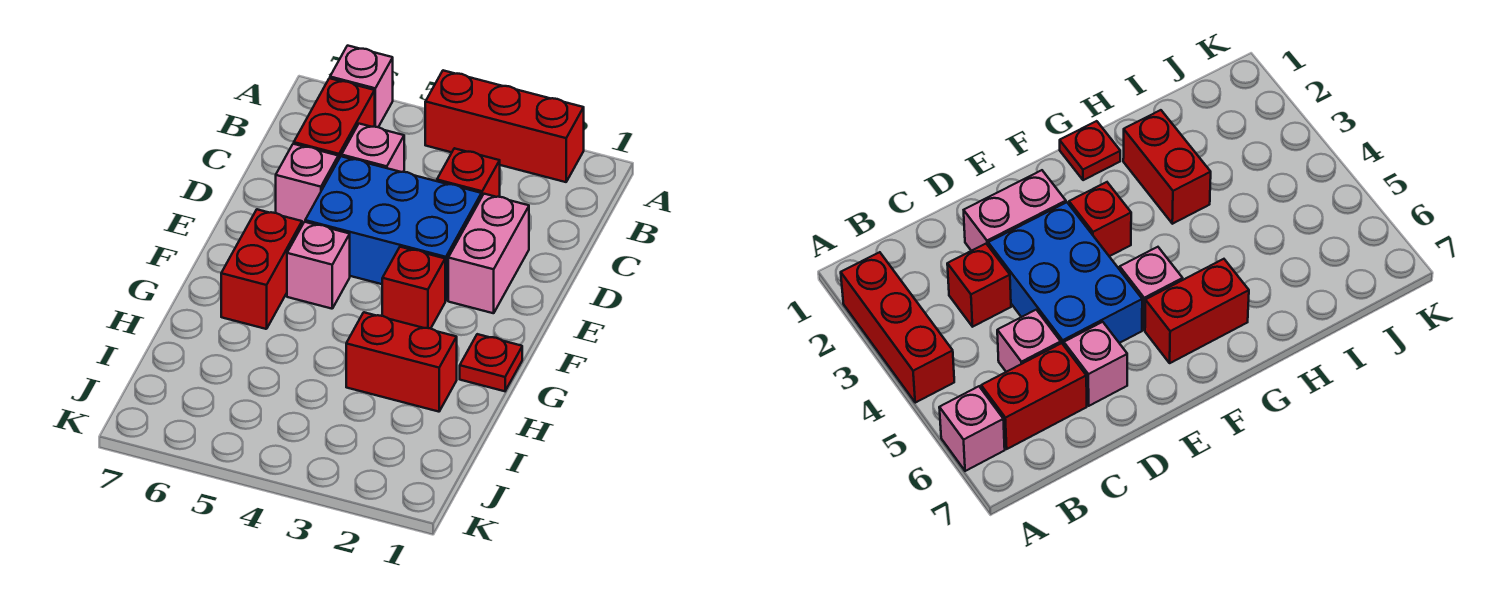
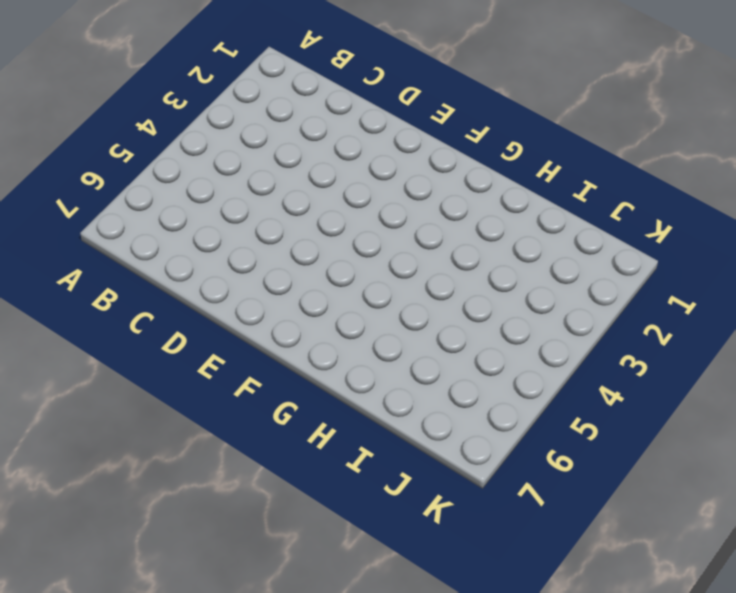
none -> red brick A2:A4 level 1
none -> pink brick A6 level 1
none -> red brick B6:C6 level 1

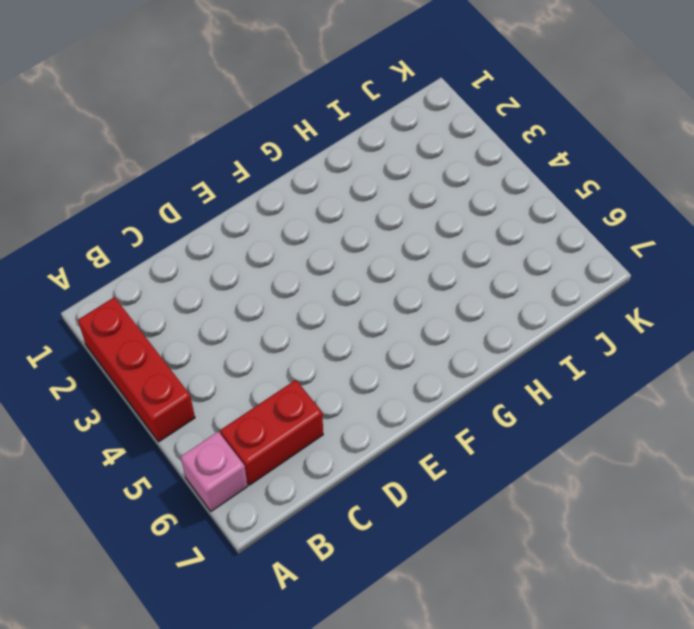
none -> red brick C3 level 1
none -> pink brick C5 level 1
none -> pink brick D2:E2 level 1

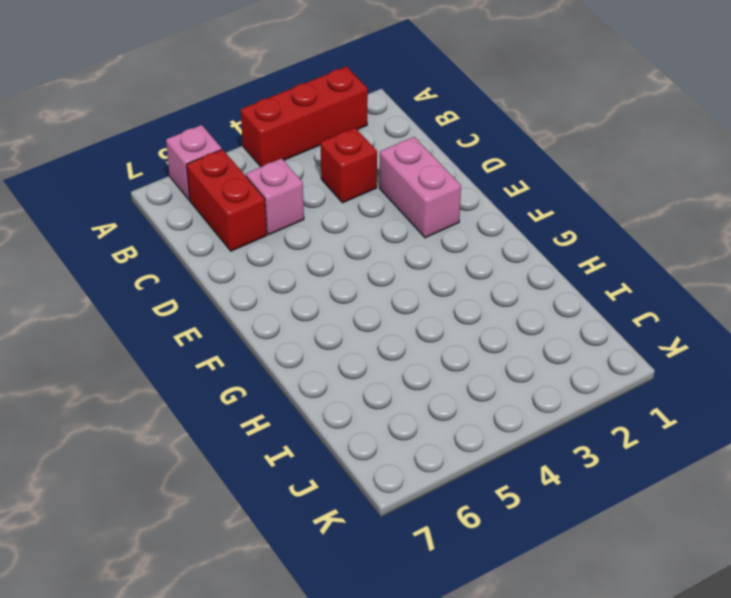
none -> blue brick D3:E5 level 1
none -> pink brick D6 level 1
none -> red brick F3 level 1

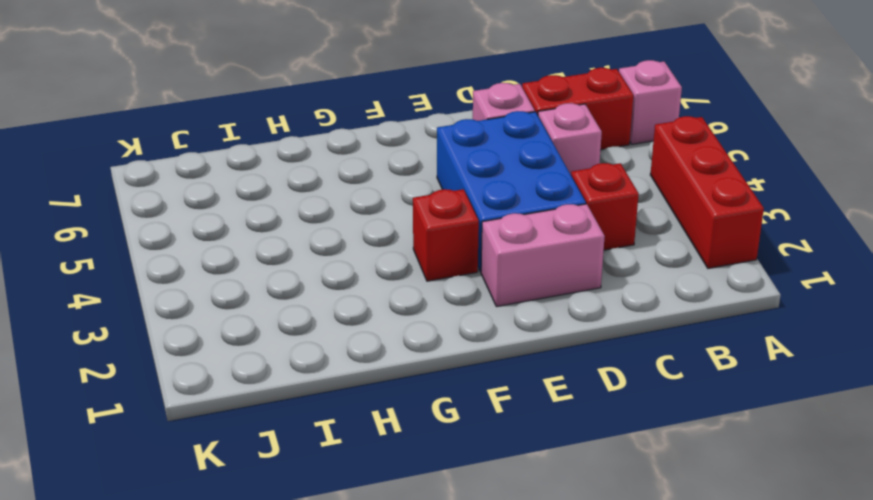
none -> pink brick F5 level 1
none -> red brick F6:G6 level 1
none -> red plate G1 level 1

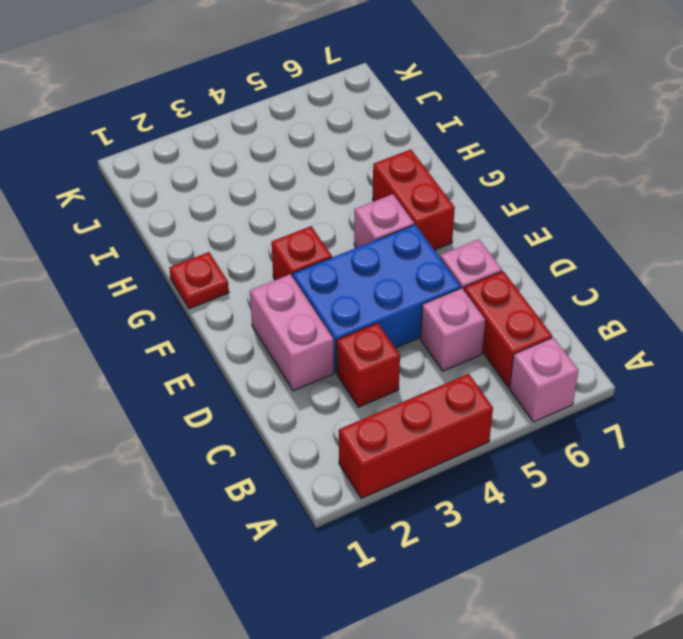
none -> red brick H2:H3 level 1

